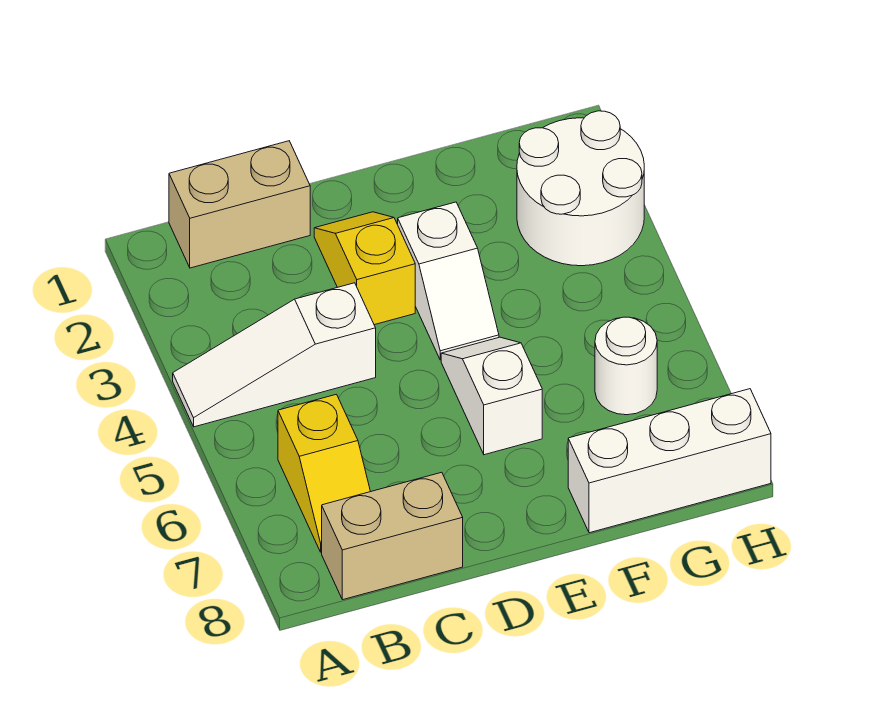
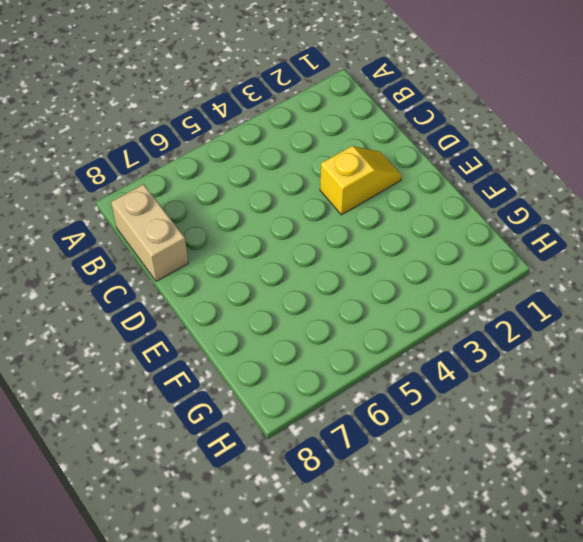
none -> white slope A4:C4 level 1 top C
none -> tan brick B1:C1 level 1

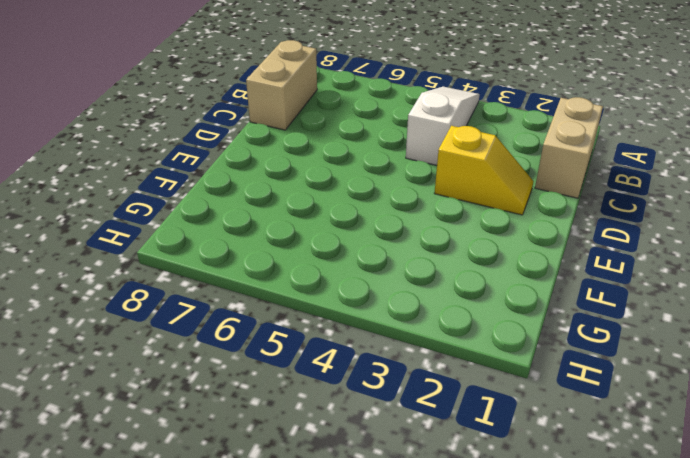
none -> yellow slope B6:B7 level 1 top 6
none -> white slope E3:E4 level 1 top 3

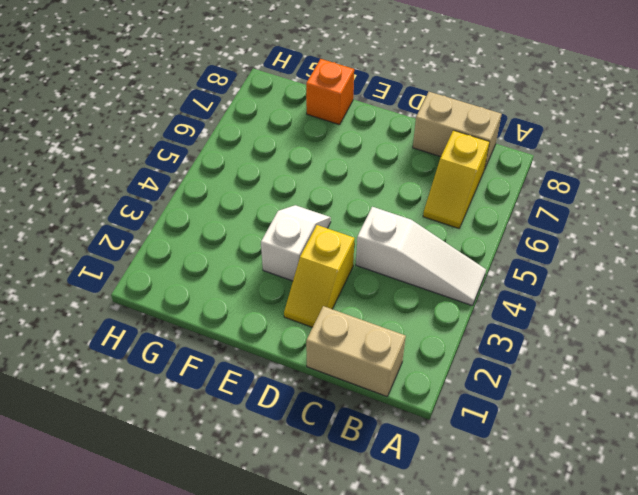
yellow slope B6:B7 level 1 top 7 -> yellow slope B6:B7 level 1 top 6
orange brick F8 level 1 -> white brick F8:H8 level 1
none -> white slope E5:E6 level 1 top 6
none -> white round brick G2:H3 level 1

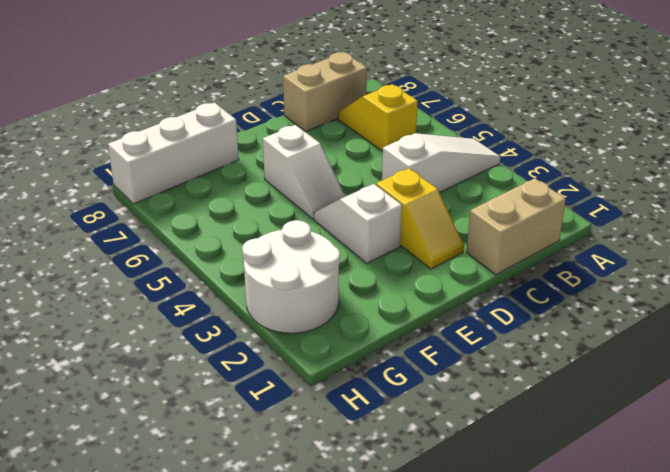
none -> white round brick G6 level 1

